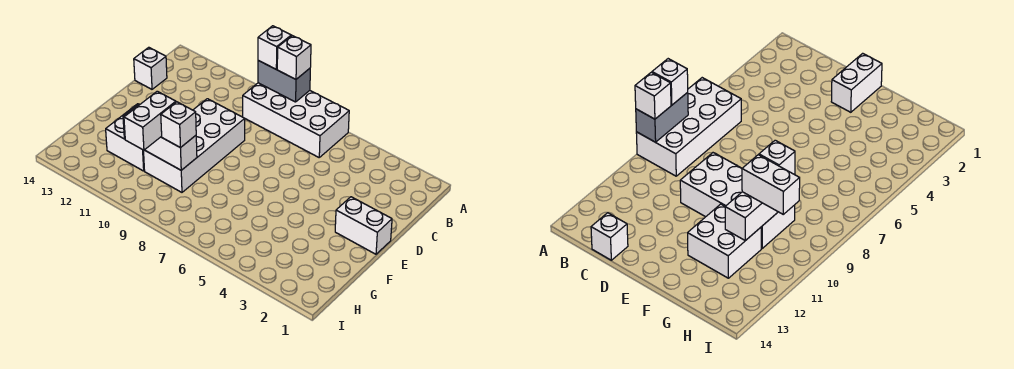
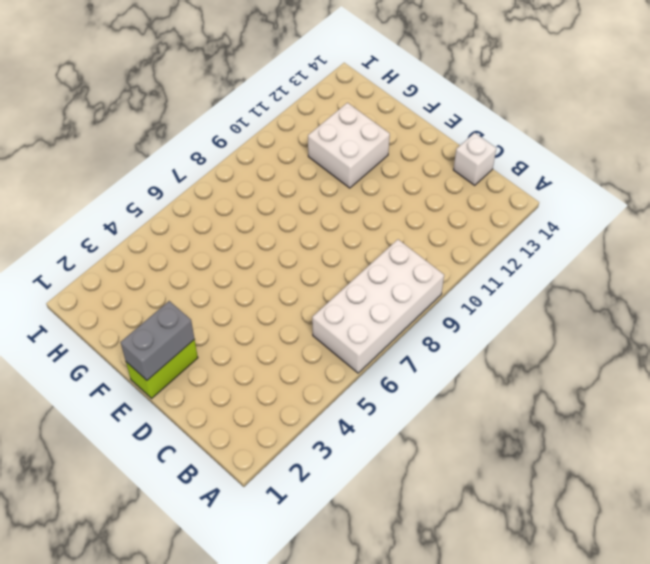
lime brick E1:E2 level 1 -> white brick E1:E2 level 1
grey brick E1:E2 level 2 -> grey brick A8:A9 level 2
none -> white brick D9:G10 level 1
none -> white brick G9:G11 level 2

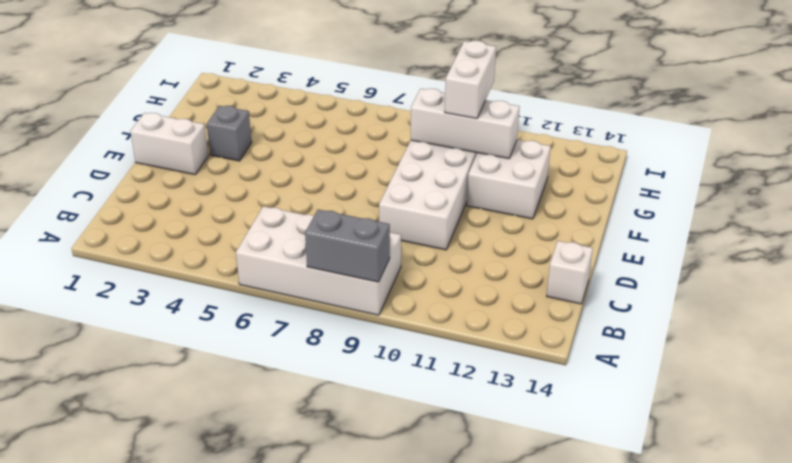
grey brick F3 level 1 -> none
none -> white brick A8 level 3
none -> white brick A9 level 3

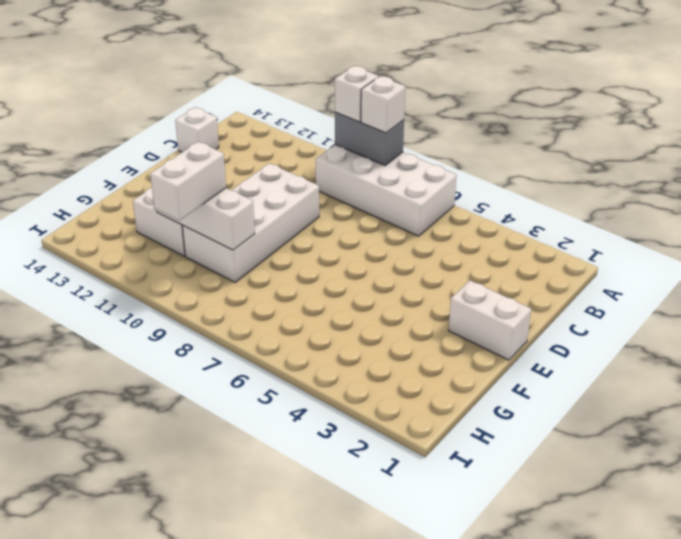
none -> white brick G9 level 3

